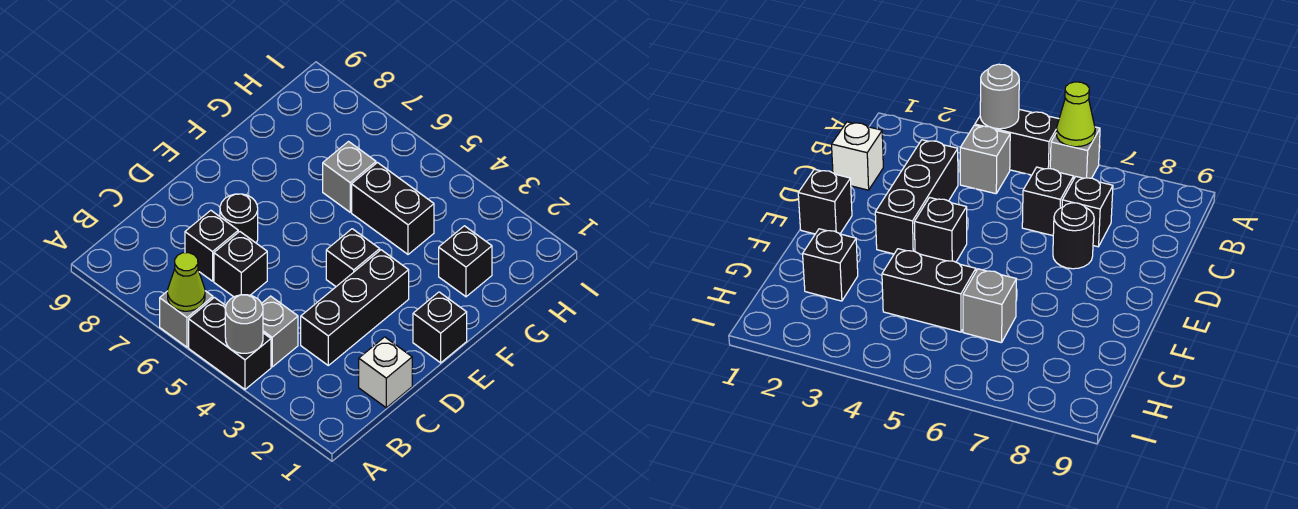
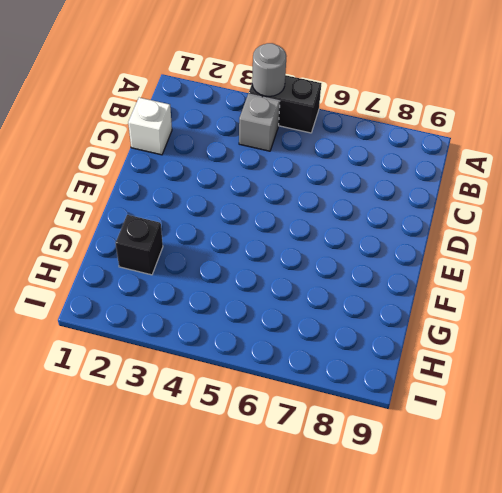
none -> grey brick A6 level 1
none -> black brick C3:E3 level 1
none -> black brick C6 level 1

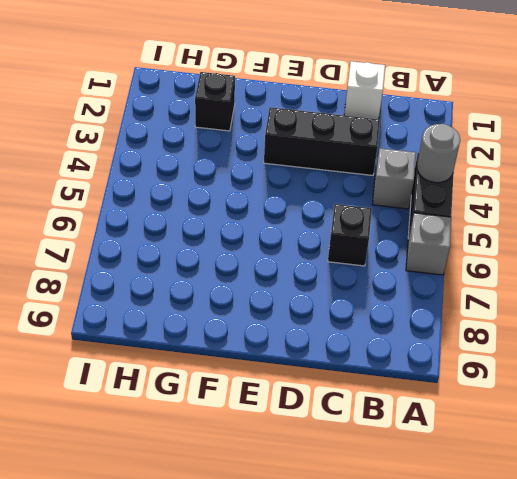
none -> black brick C7 level 1
none -> black round brick D7 level 1
none -> black brick E1 level 1

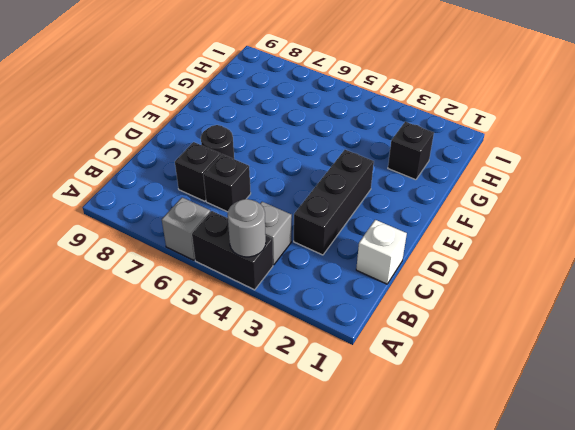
none -> black brick E1 level 1
none -> black brick E4 level 1
none -> black brick G4:G5 level 1

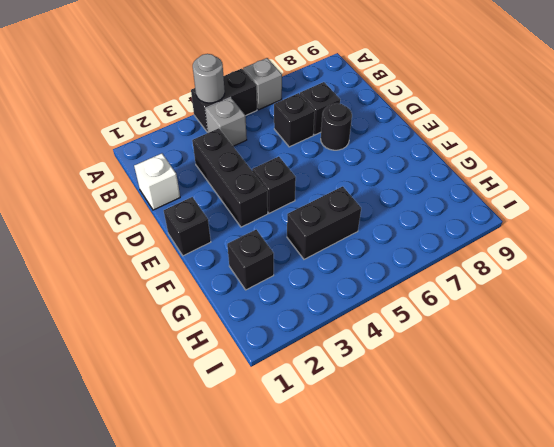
none -> grey brick G6 level 1
none -> lime cone A6 level 2

